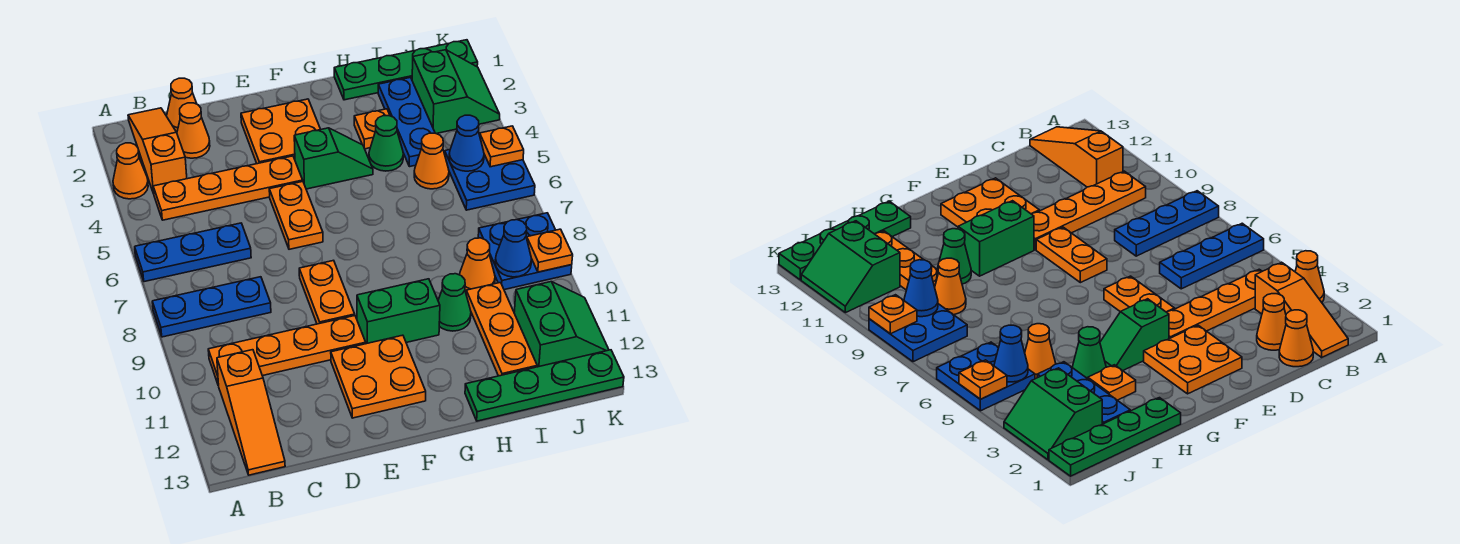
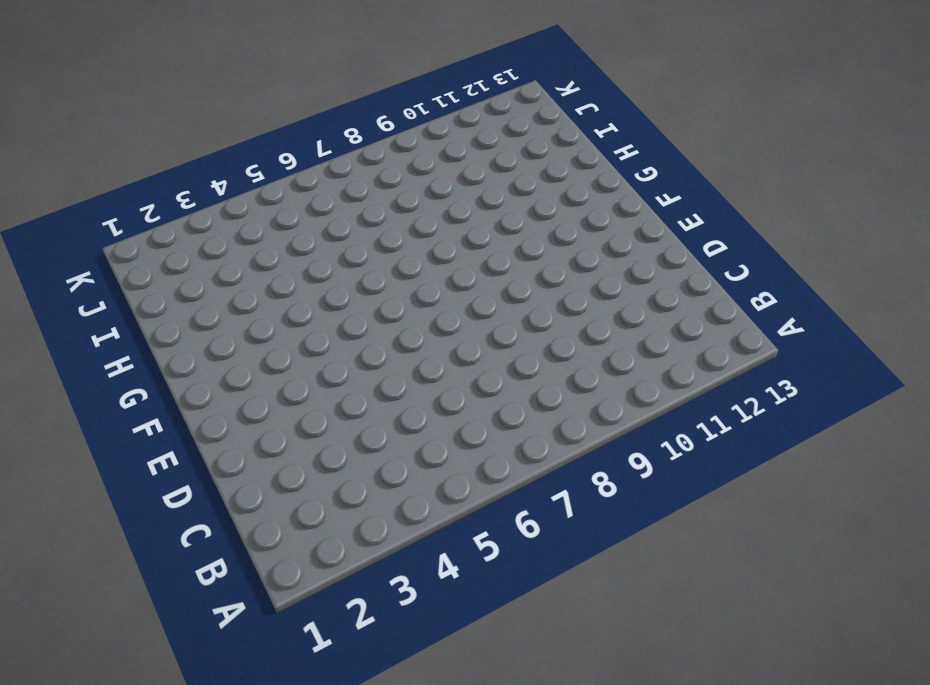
none -> orange cone A3 level 1
none -> blue plate A6:C6 level 1
none -> blue plate A8:C8 level 1
none -> orange slope B1:B3 level 1 top 3

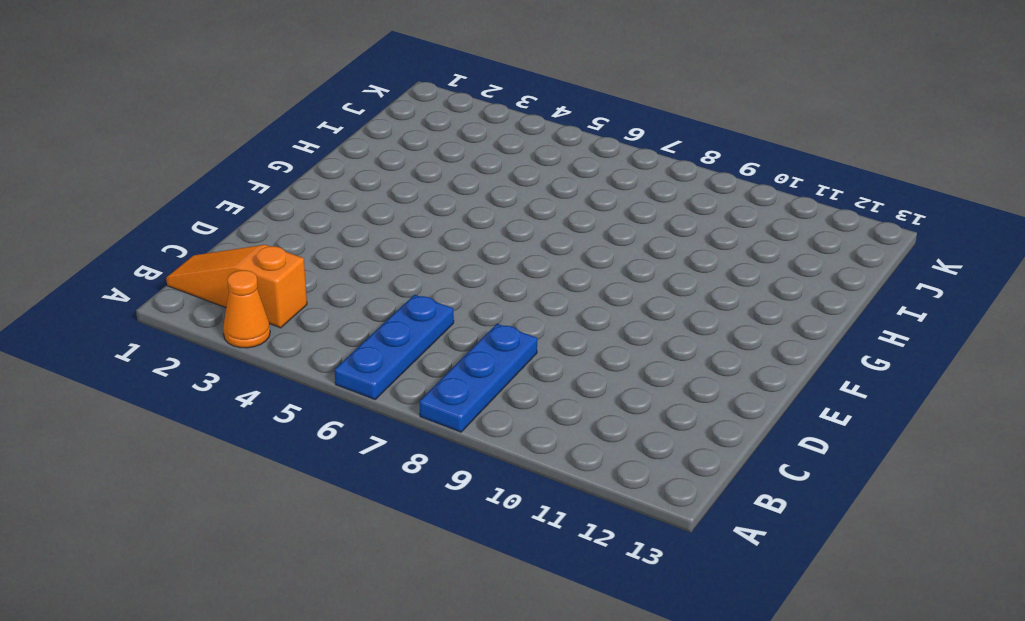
none -> orange plate B4:E4 level 1
none -> orange plate B10:E10 level 1
none -> orange slope B11:B13 level 1 top 11
none -> orange cone C1 level 1

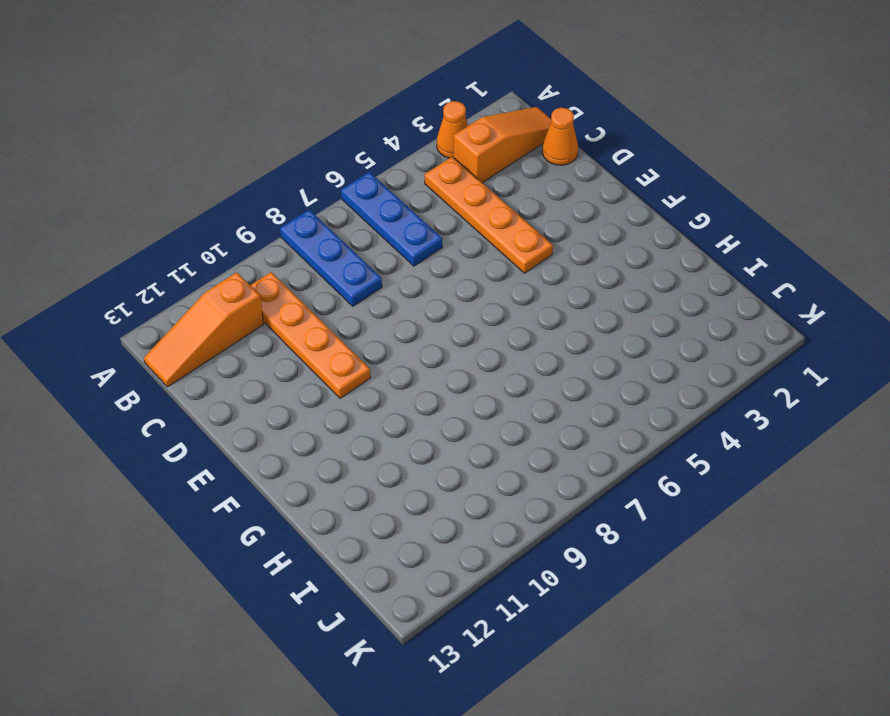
none -> orange cone C2 level 1
none -> orange plate E2:F3 level 1
none -> orange plate E5:E6 level 1
none -> orange plate E8:E9 level 1

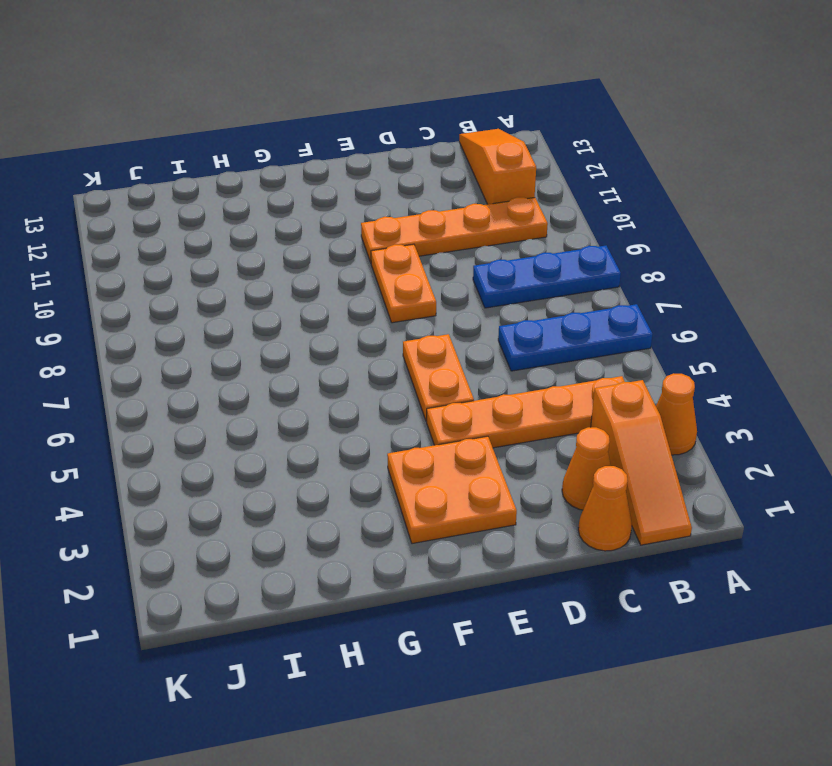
none -> orange plate E11:F12 level 1
none -> green slope F4:G4 level 1 top F
none -> green brick F10:G10 level 1
none -> green plate H1:K1 level 1

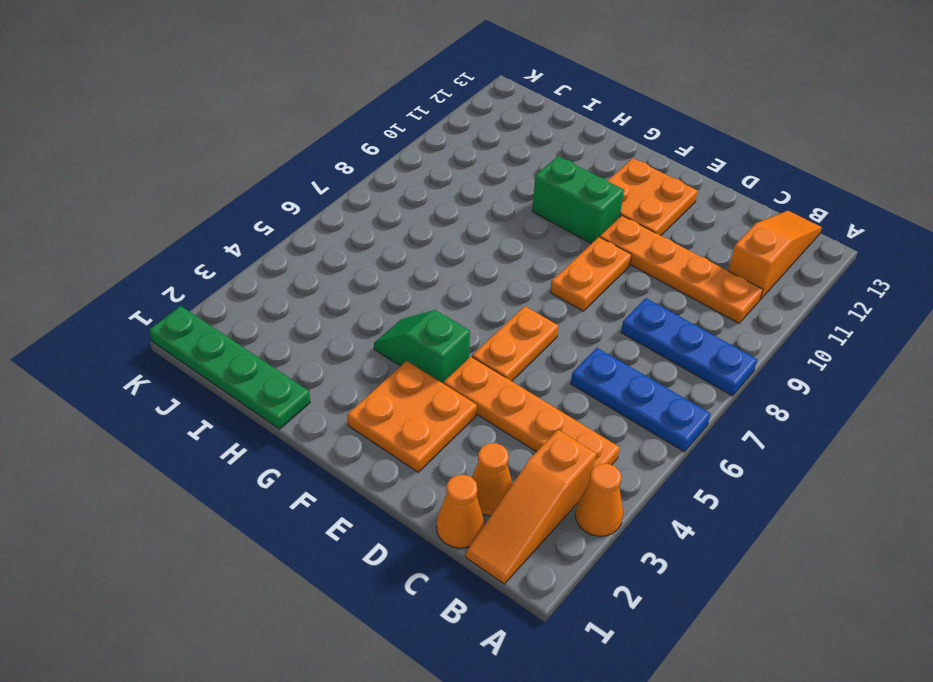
none -> orange plate H3 level 1
none -> green cone H4 level 1
none -> green cone H10 level 1
none -> green plate H13:K13 level 1

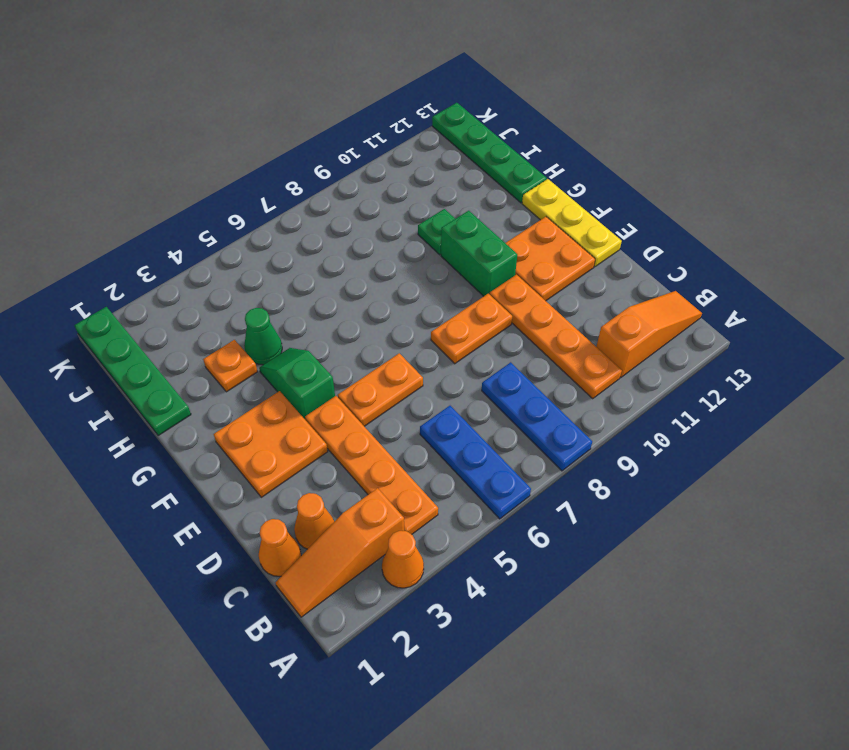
yellow plate E13:G13 level 1 -> none
green plate H10 level 1 -> green cone H10 level 1
none -> blue plate I2:I4 level 1
none -> orange cone I5 level 1
none -> orange cone I9 level 1
none -> orange plate I10:I12 level 1

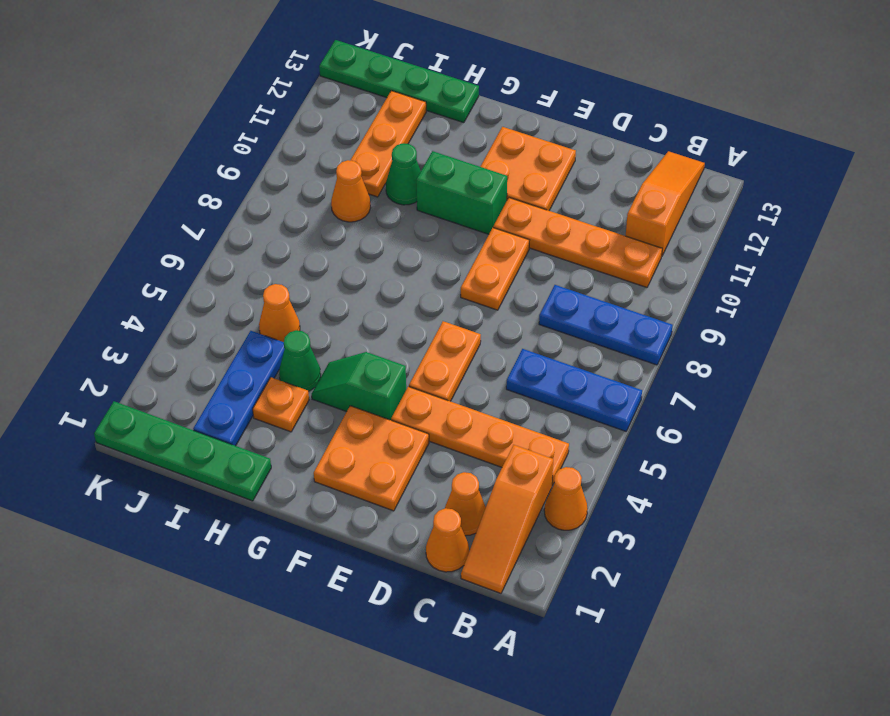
none -> green slope J2:K3 level 1 top J
none -> blue plate J5:K6 level 1
none -> blue plate J8:K9 level 1
none -> green slope J11:K12 level 1 top J

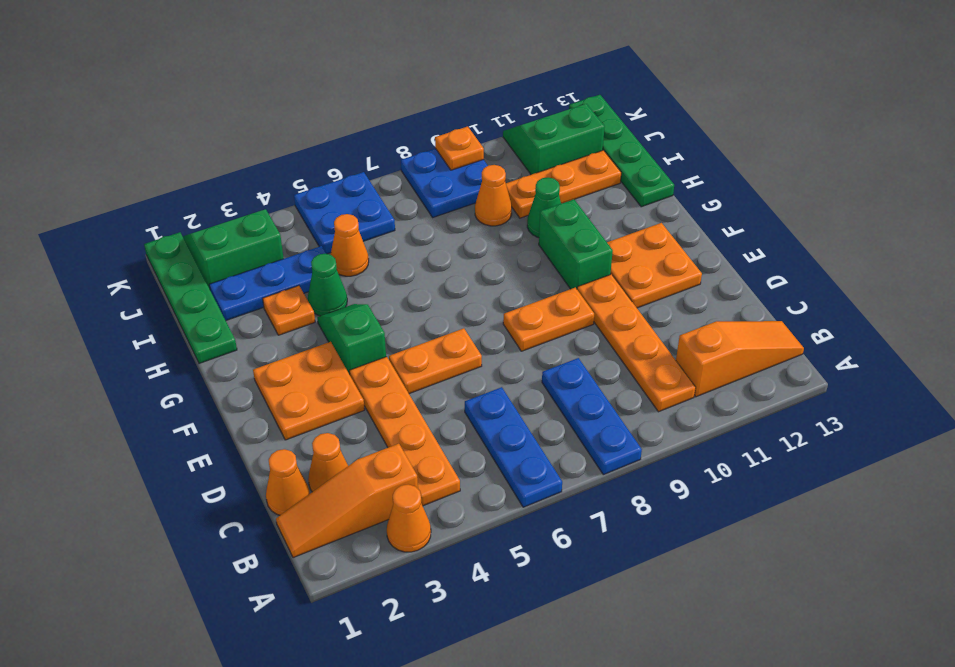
none -> blue cone J5 level 2
none -> blue cone J9 level 2
none -> orange plate K5 level 2

